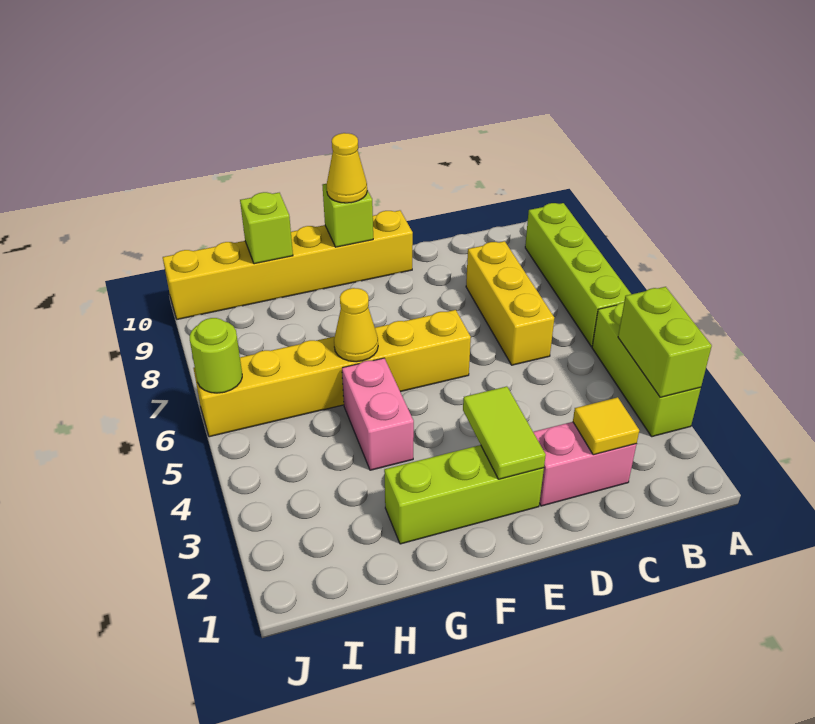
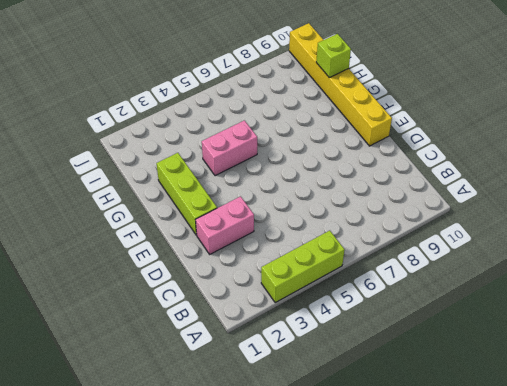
pink brick D2:D3 level 1 -> pink brick C2:D2 level 1
none -> lime brick A6:A9 level 1
none -> yellow brick C6:C8 level 1
none -> yellow brick E6:J6 level 1

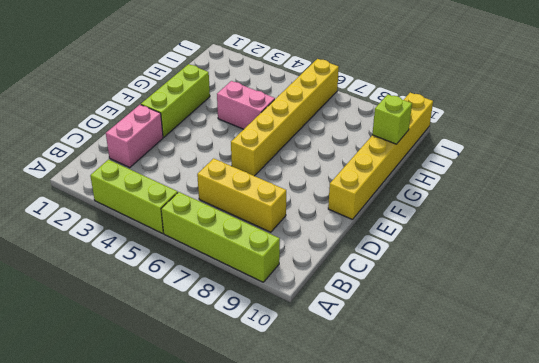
none -> lime brick A3:A4 level 2
none -> yellow tile C2 level 2
none -> lime tile E2:E3 level 2

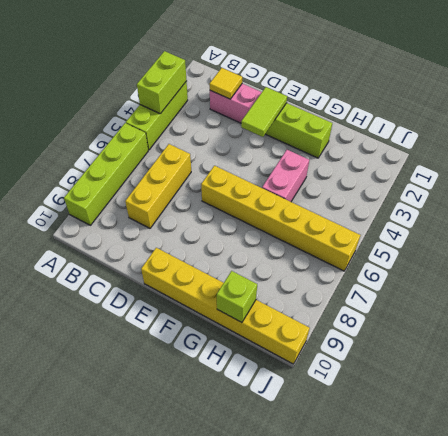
none -> lime brick F10 level 2
none -> yellow cone G6 level 2
none -> lime round brick J6 level 2

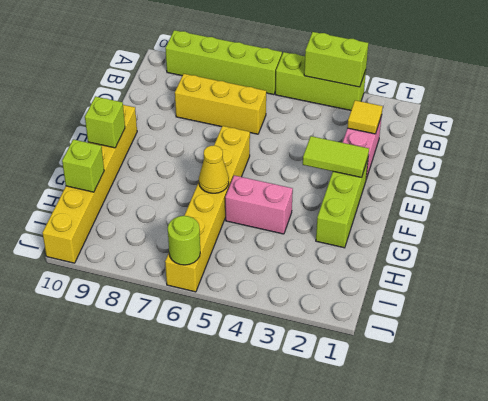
none -> yellow cone F10 level 3

